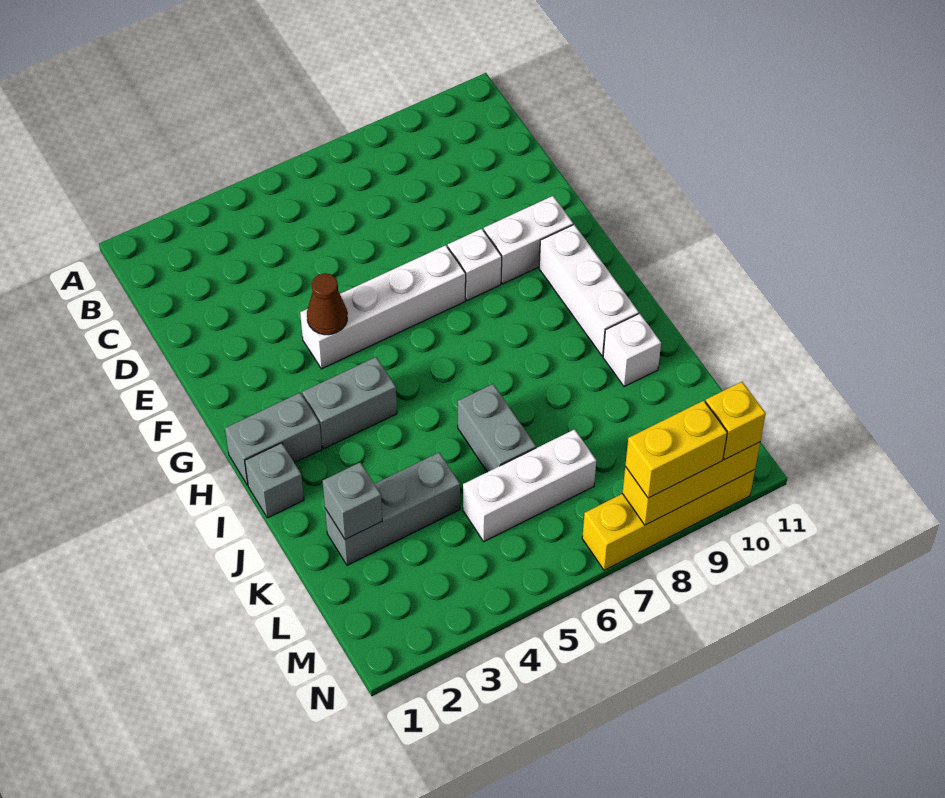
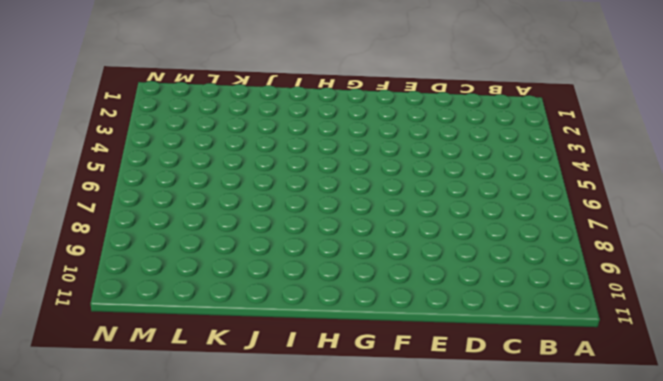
none -> white brick F4:F7 level 1
none -> white brick F8 level 1
none -> white brick F9:F10 level 1

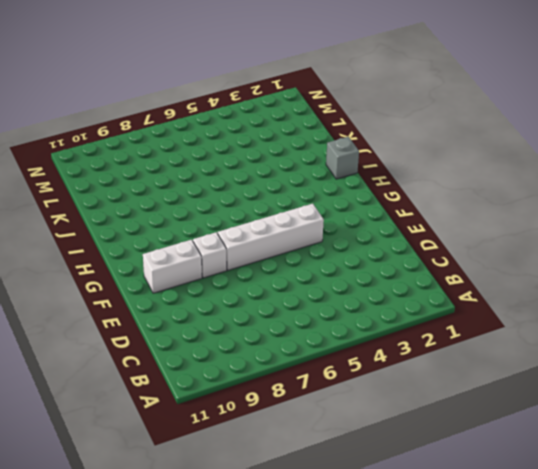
none -> white brick G10:I10 level 1
none -> grey brick H1:H2 level 1
none -> grey brick H3:H4 level 1

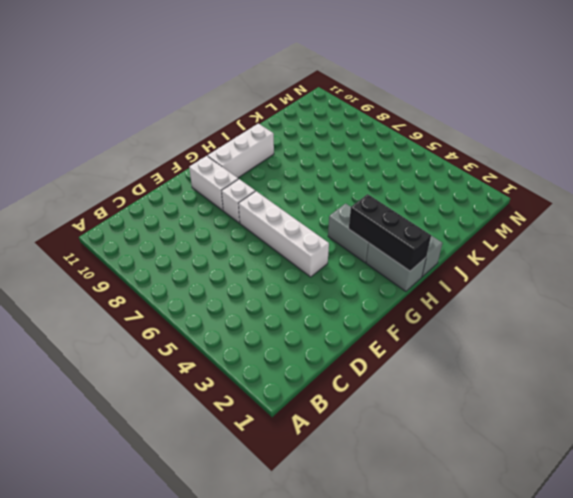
black brick H1:H3 level 2 -> none
none -> grey brick J6:K6 level 1
none -> white brick J10 level 1
none -> grey brick K2:K4 level 1

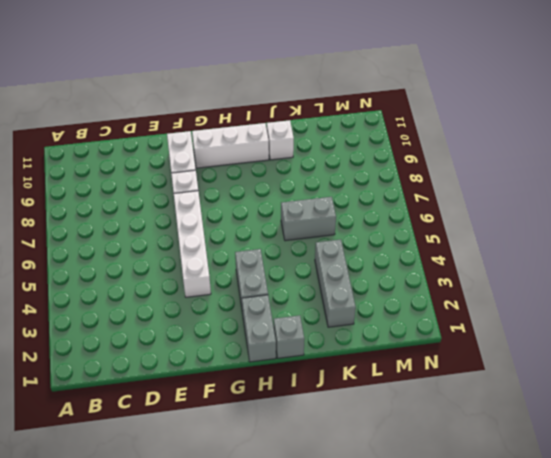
none -> white brick L5:L7 level 1
none -> yellow brick N7:N10 level 1
none -> brown cone F4 level 2

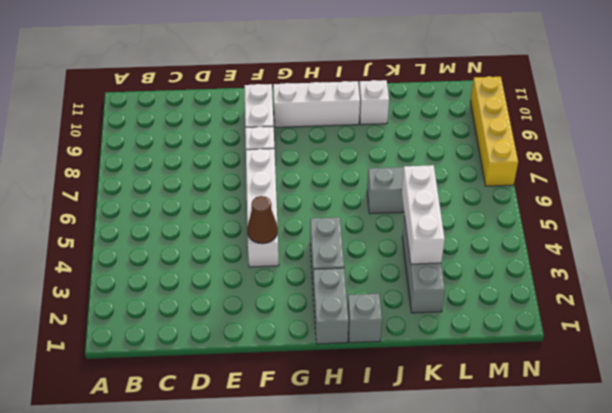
white brick K3:K5 level 2 -> white brick L5:L7 level 1
none -> grey brick K2 level 2
none -> yellow brick N8:N10 level 2
none -> yellow brick N8:N9 level 3

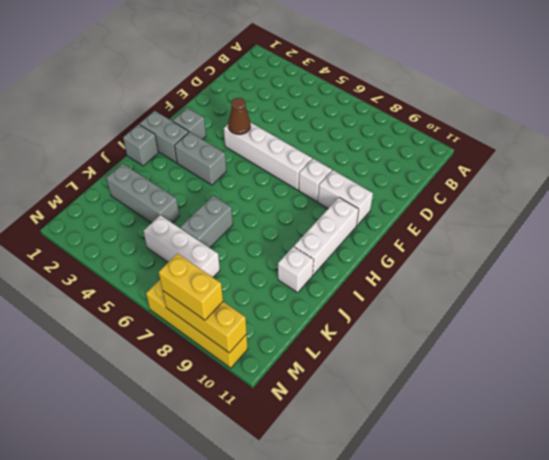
grey brick G2 level 1 -> grey brick K2 level 2
none -> yellow brick N10 level 3

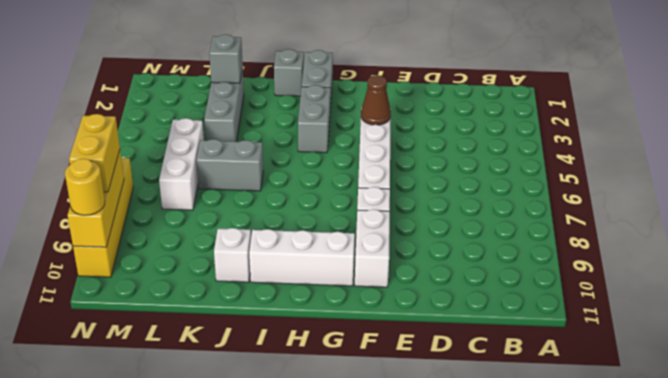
yellow round brick N10 level 3 -> yellow brick N10 level 3

